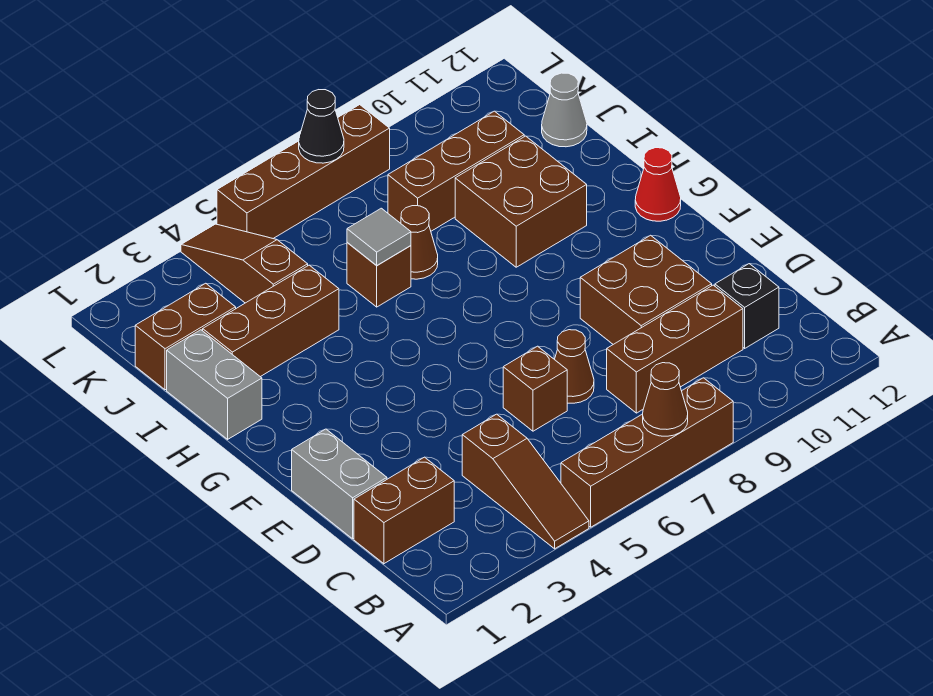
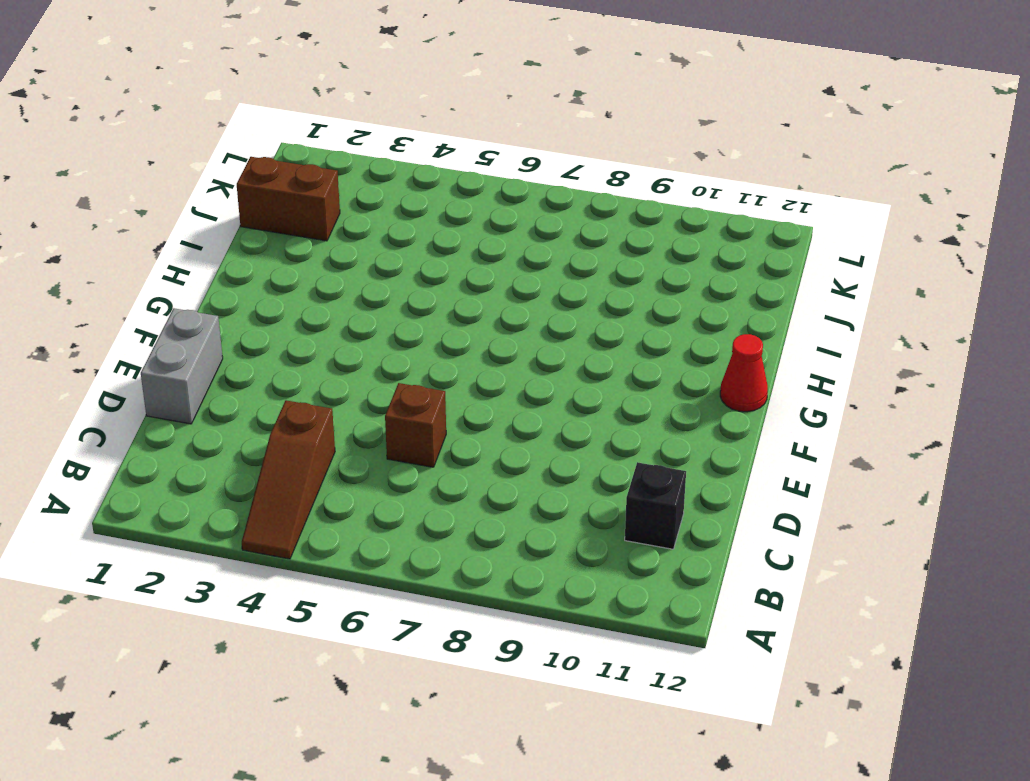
none -> brown brick A5:A8 level 1
none -> brown brick C1:C2 level 1
none -> brown brick C8:C10 level 1

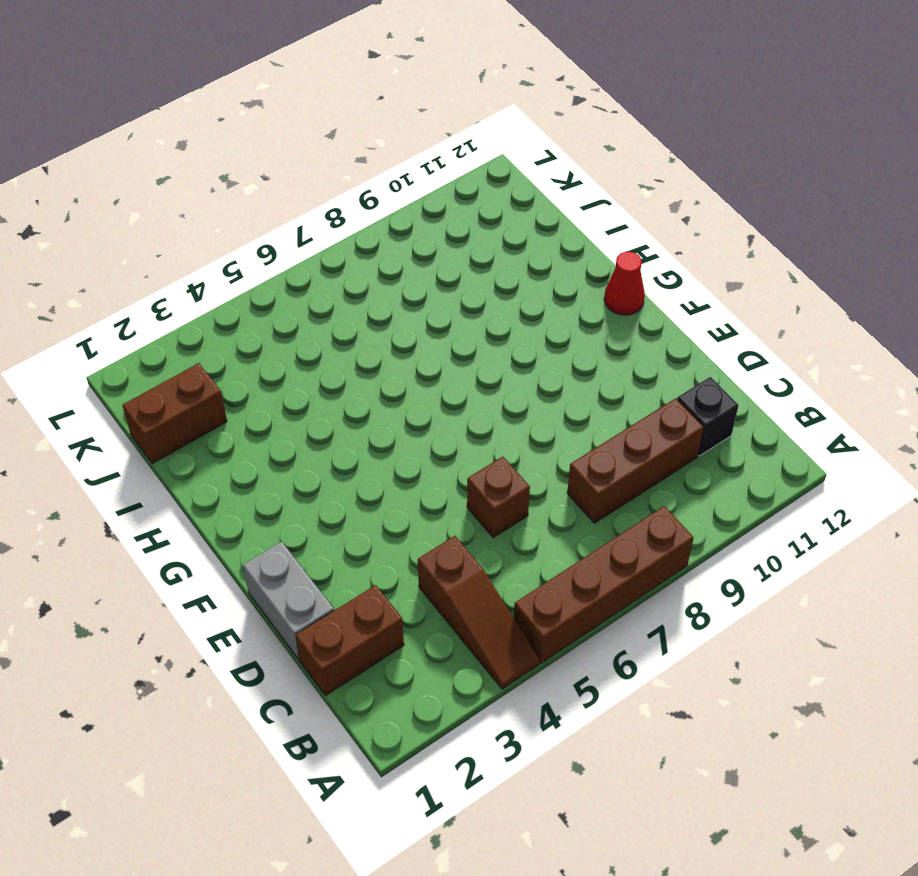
none -> brown cone D7 level 1
none -> brown brick D9:E10 level 1
none -> grey brick H1:I1 level 1

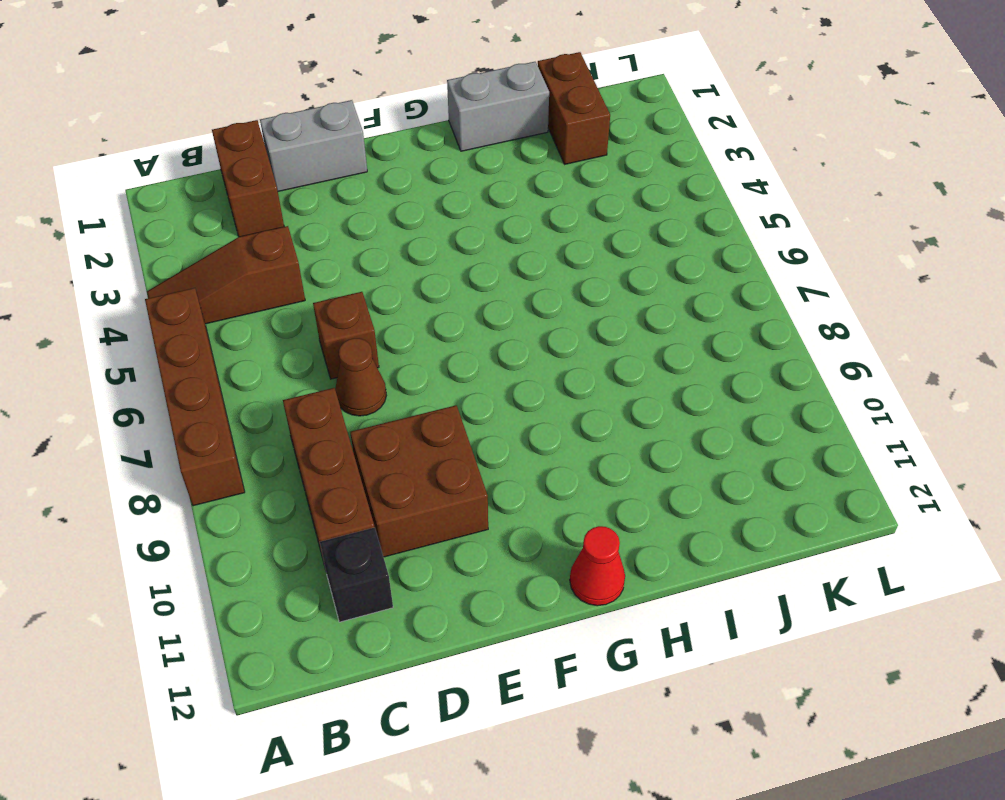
none -> brown brick H9:I10 level 1
none -> brown brick I2:I4 level 1
none -> brown brick I6 level 1

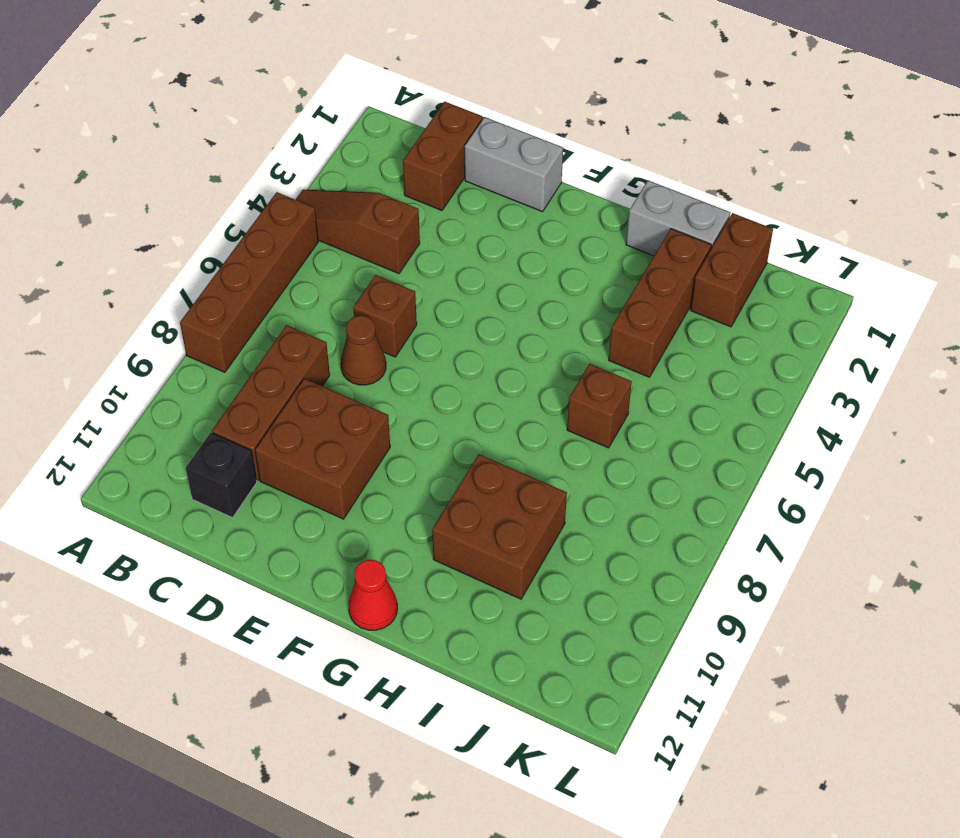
none -> brown cone I7 level 1
none -> brown slope J4:L4 level 1 top J
none -> brown brick J8:J10 level 1

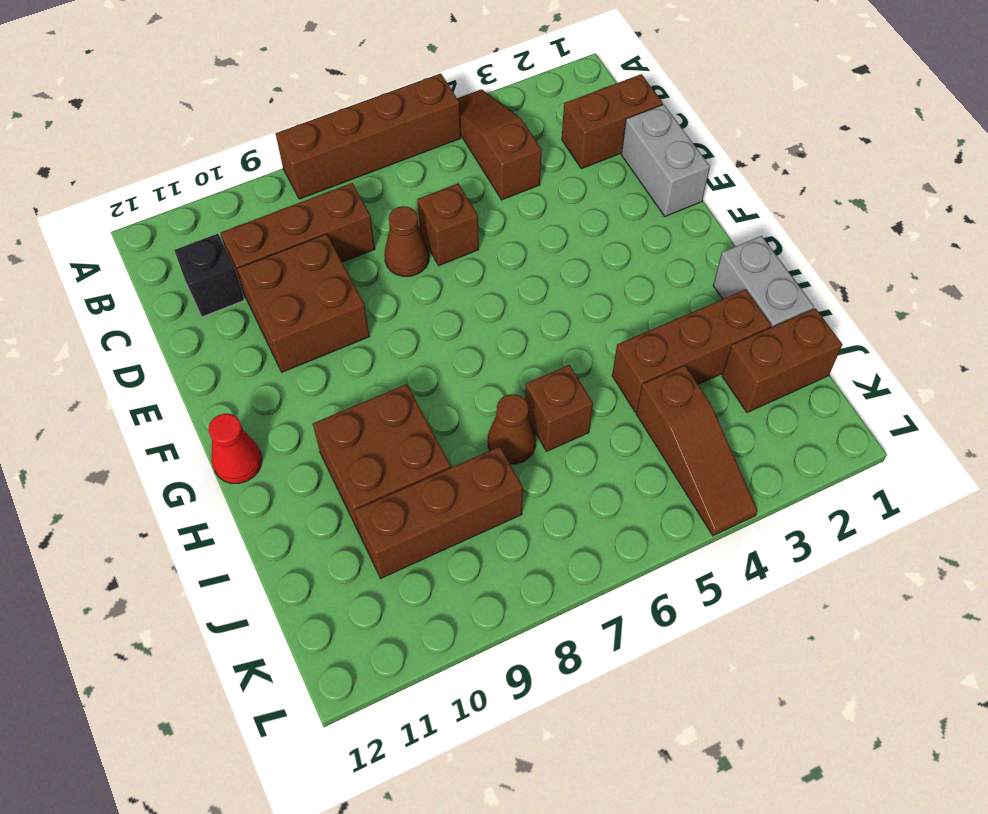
none -> grey cone J12 level 1
none -> brown brick L5:L8 level 1
none -> brown cone A7 level 2

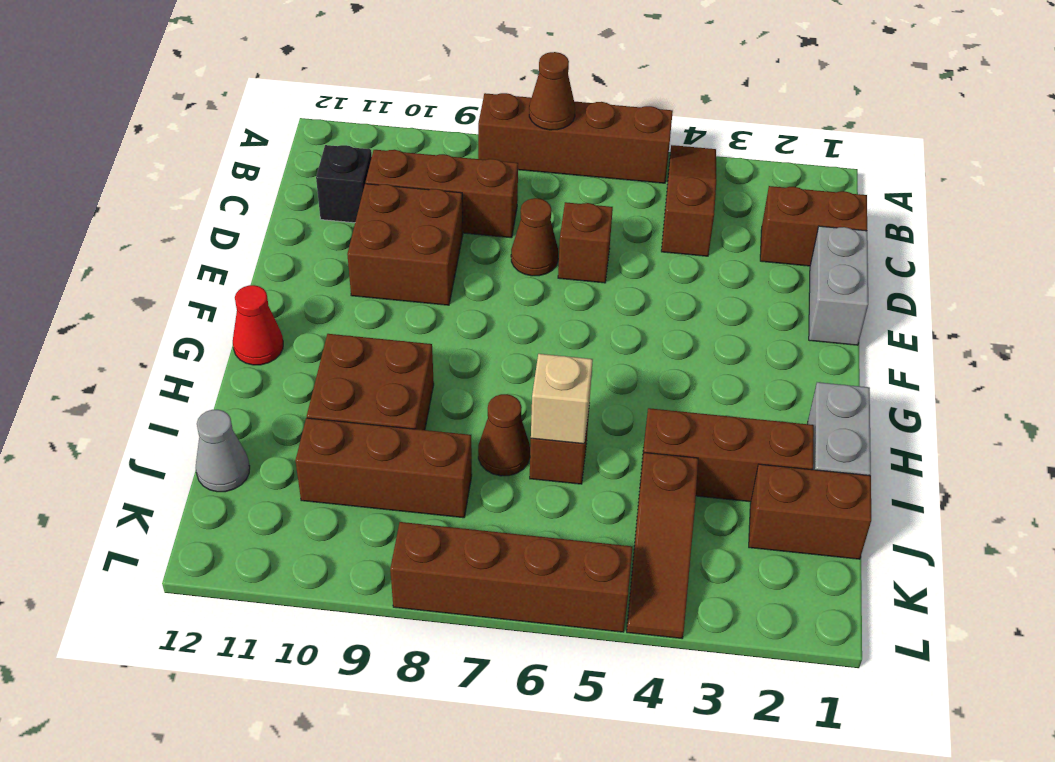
tan brick I6 level 2 -> grey tile I6 level 2
none -> black cone L7 level 2

